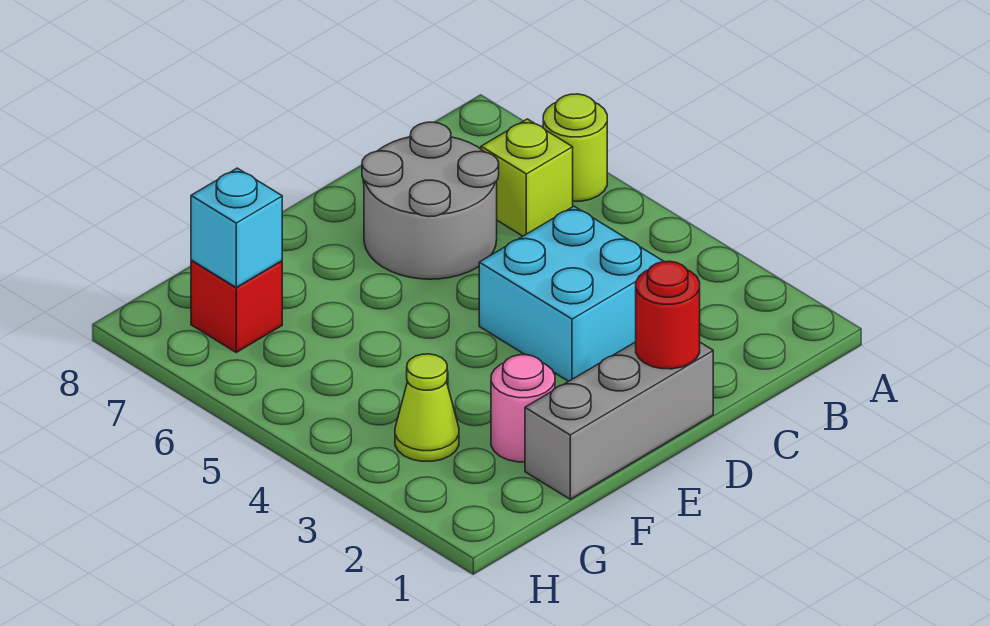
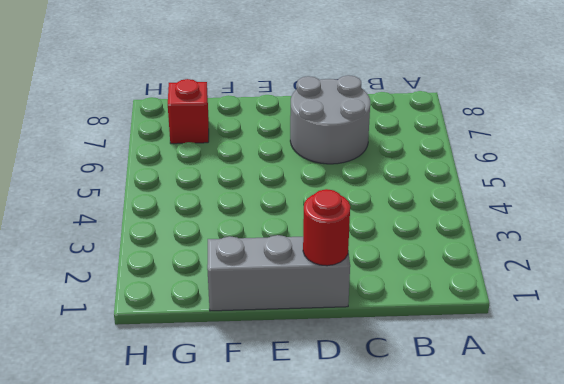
none -> lime round brick A6 level 1
none -> lime brick B6 level 1

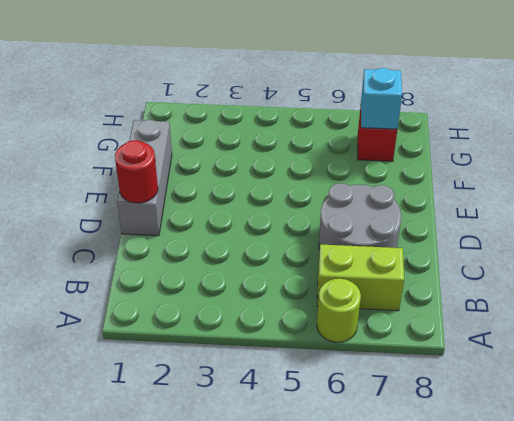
lime brick B6:B7 level 1 -> lime brick B6 level 1
none -> cyan brick C3:D4 level 1
none -> pink round brick F2 level 1

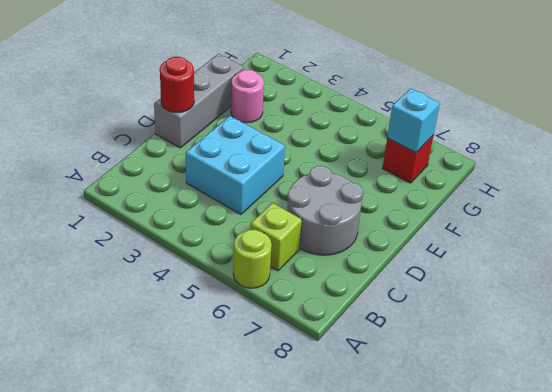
none -> lime cone G3 level 1

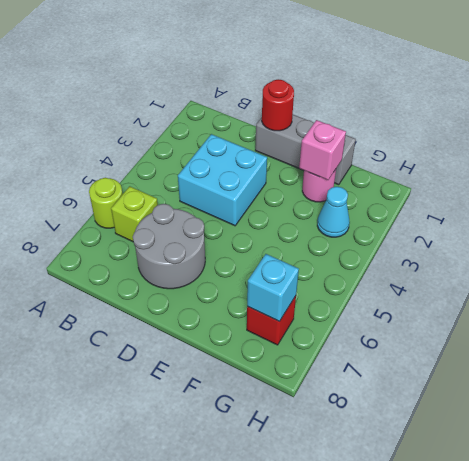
pink brick F2 level 2 -> none
cyan cone G3 level 1 -> lime cone G3 level 1

